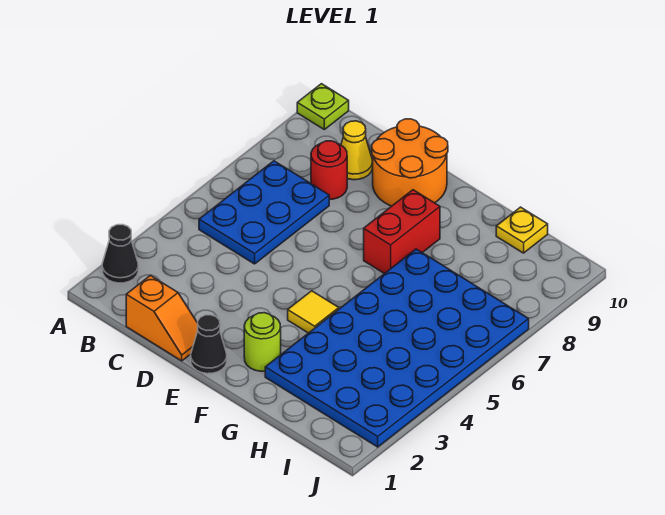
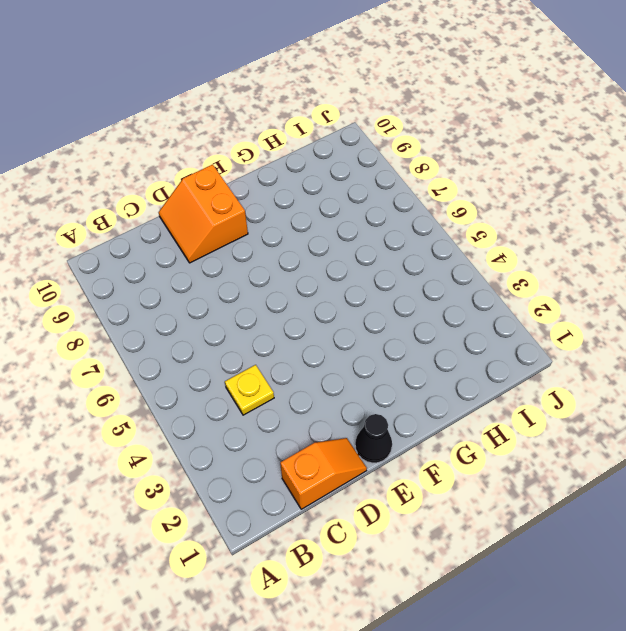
yellow plate C4 level 1 -> yellow plate H10 level 1
orange slope D9:E10 level 1 top E -> orange round brick D9:E10 level 1
none -> black cone A2 level 1
none -> lime plate A10 level 1
none -> blue plate B5:C7 level 1

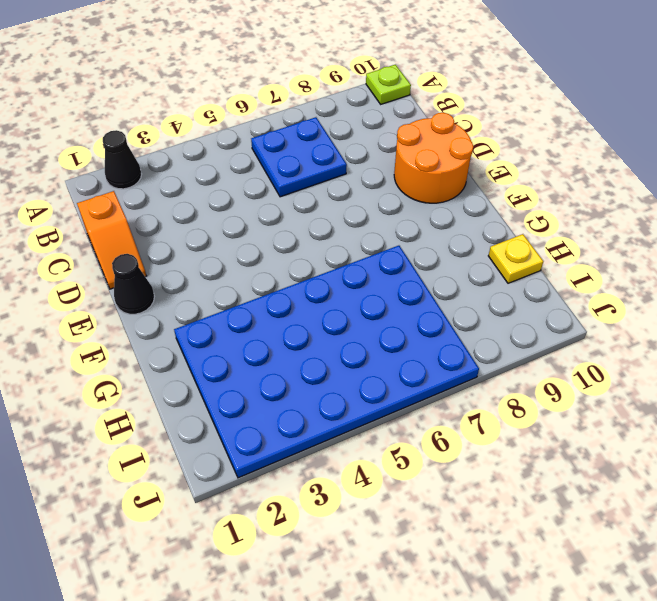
blue plate B6:C7 level 1 -> blue plate B5:C7 level 1
none -> red round brick C8 level 1
none -> yellow cone C9 level 1
none -> lime round brick F2 level 1

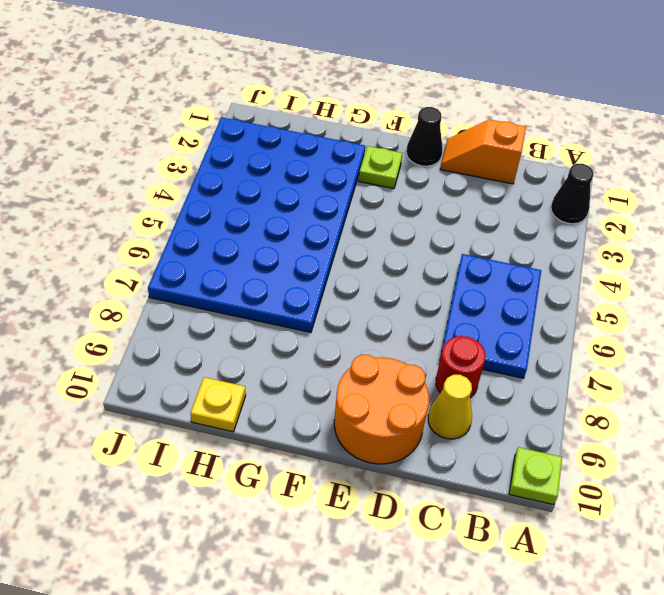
lime plate F2 level 1 -> lime round brick F2 level 1
none -> yellow tile F4 level 1
none -> red brick F7:F8 level 1

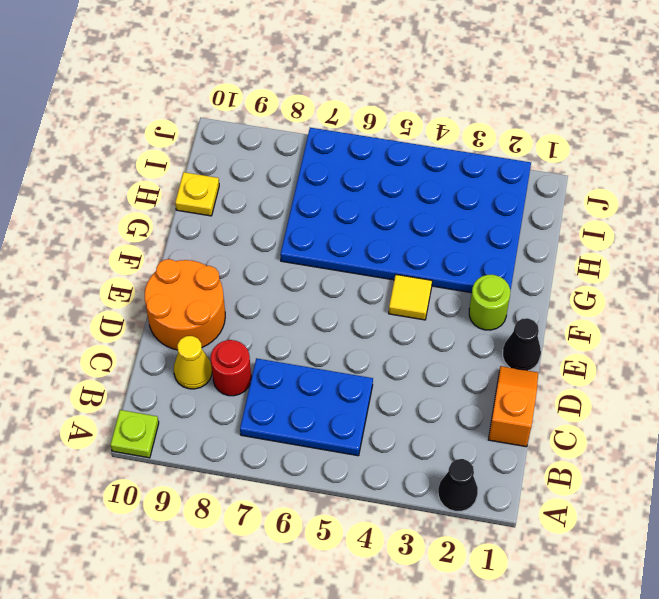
none -> red brick F7:F8 level 1

